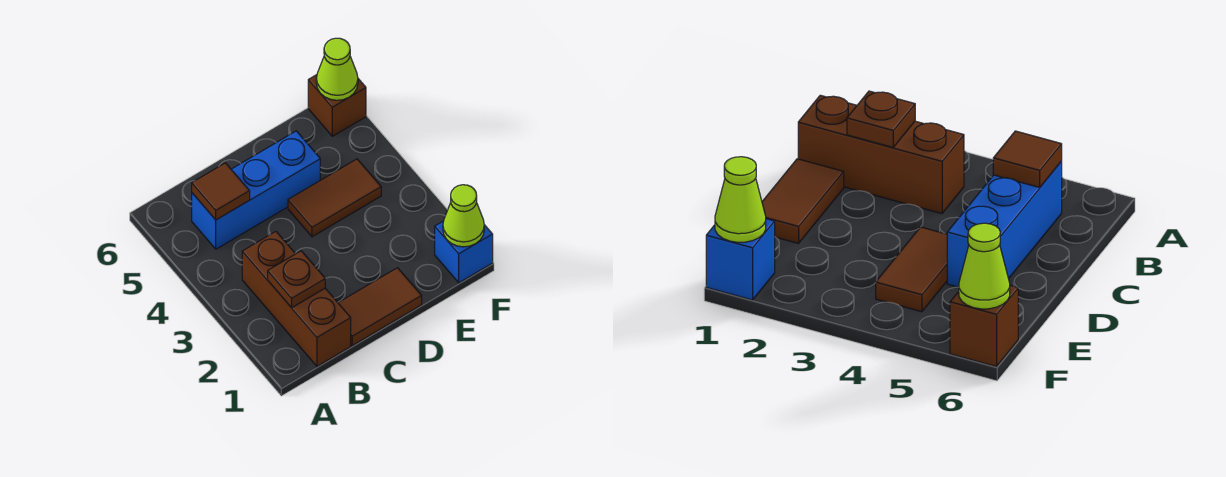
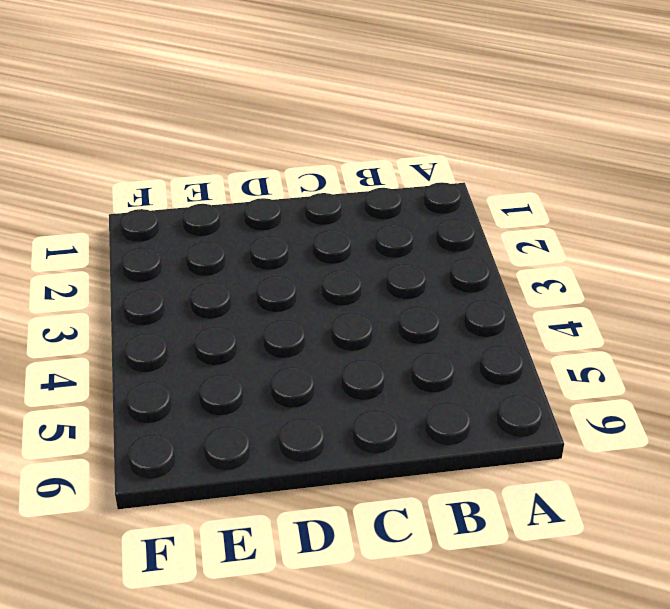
none -> brown brick B1:B3 level 1
none -> blue brick B5:D5 level 1

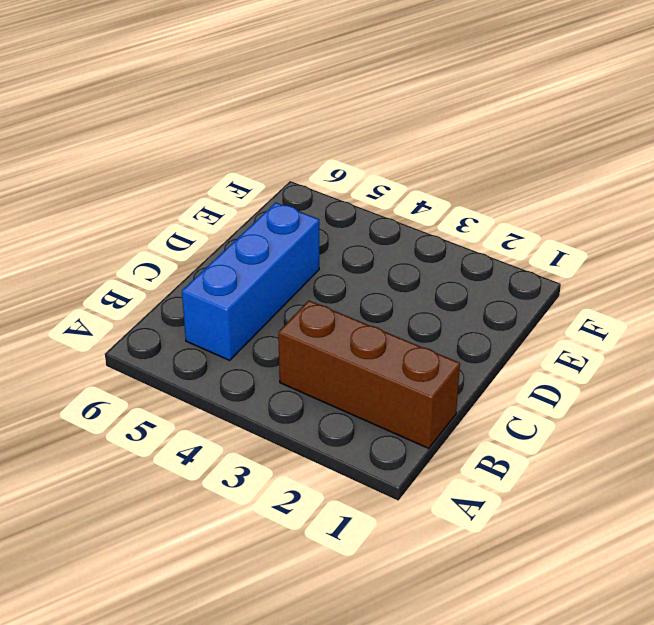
none -> brown tile C1:D1 level 1
none -> brown tile D4:E4 level 1

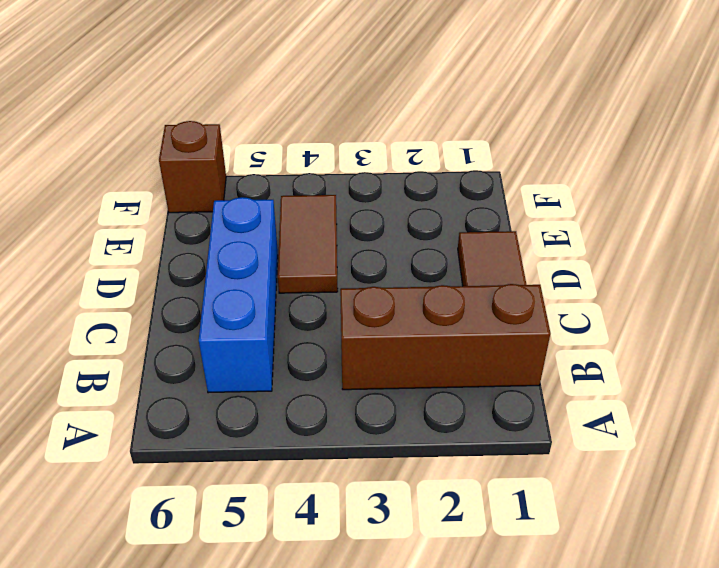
none -> blue brick F1 level 1
none -> brown plate B2 level 2

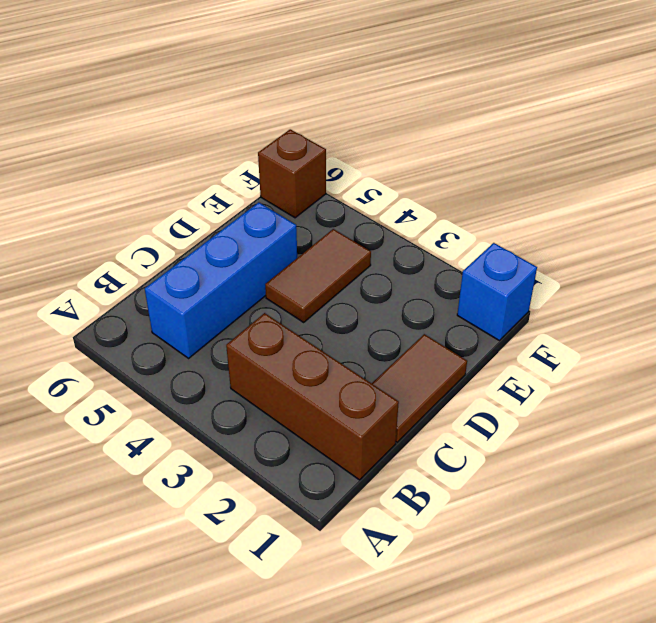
none -> brown plate B2 level 2
none -> brown tile B5 level 2

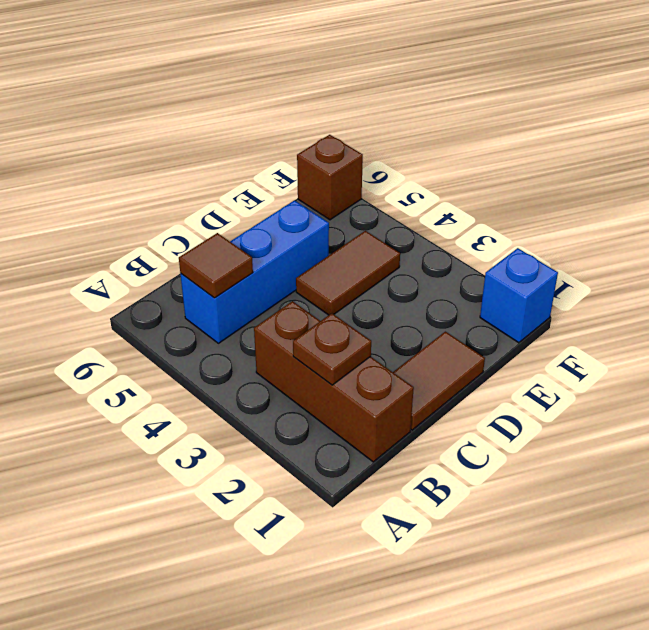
none -> lime cone F1 level 2
none -> lime cone F6 level 2

